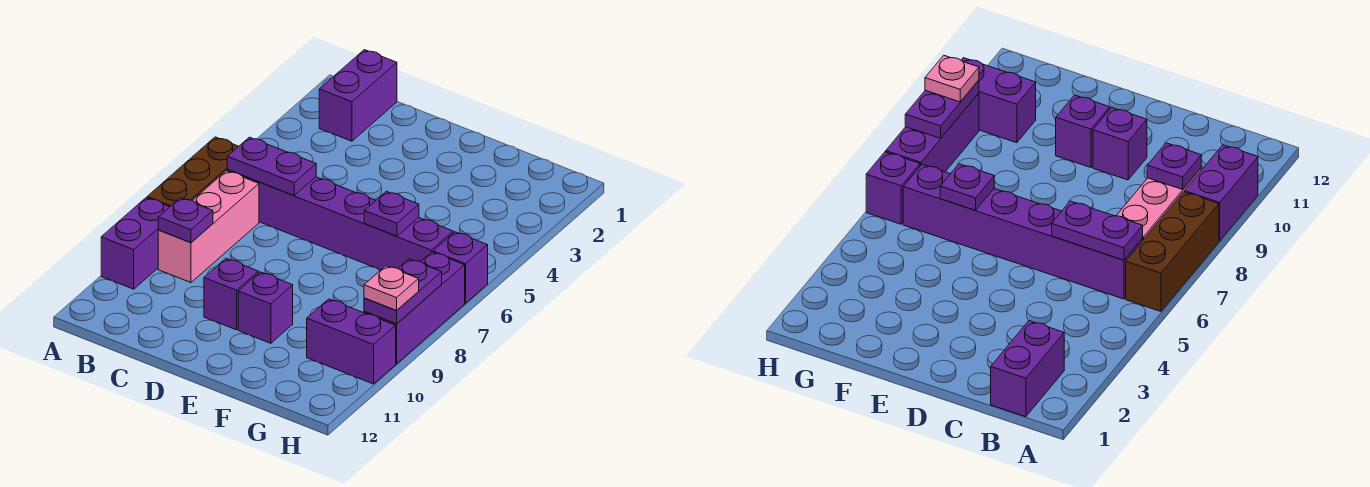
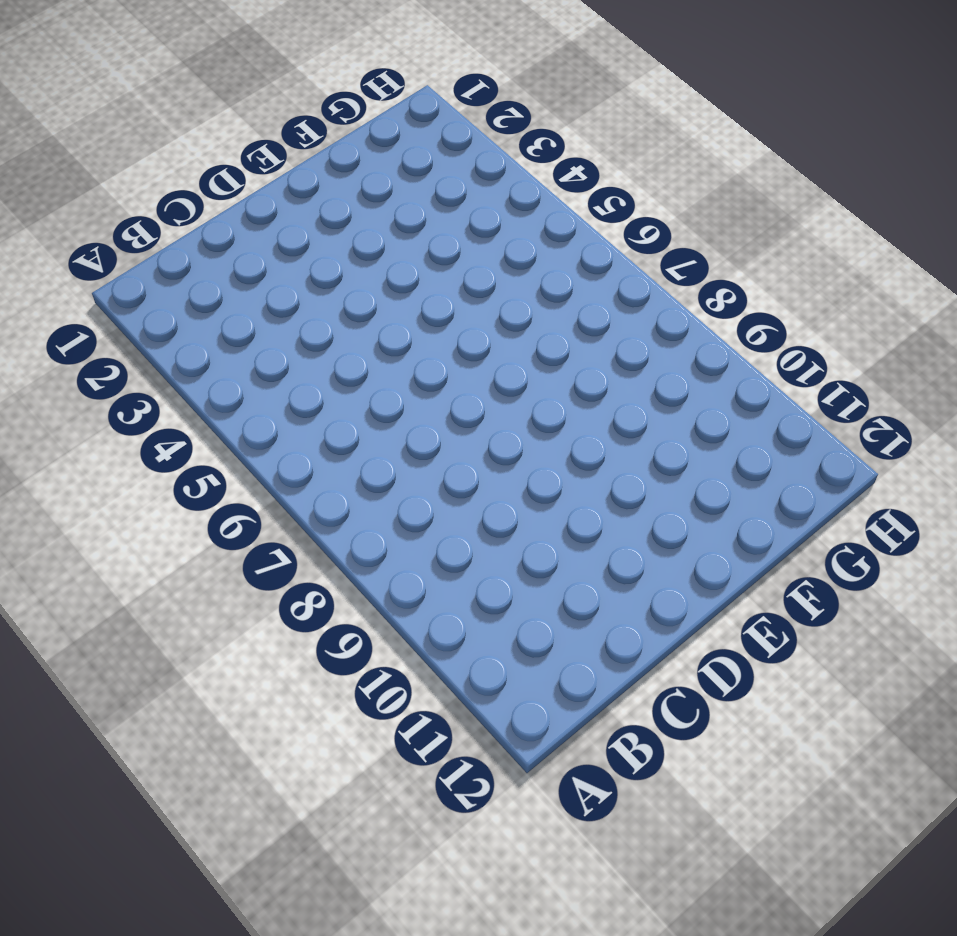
none -> brown brick A6:A8 level 1
none -> purple brick A9:A10 level 1
none -> purple brick B1:B2 level 1

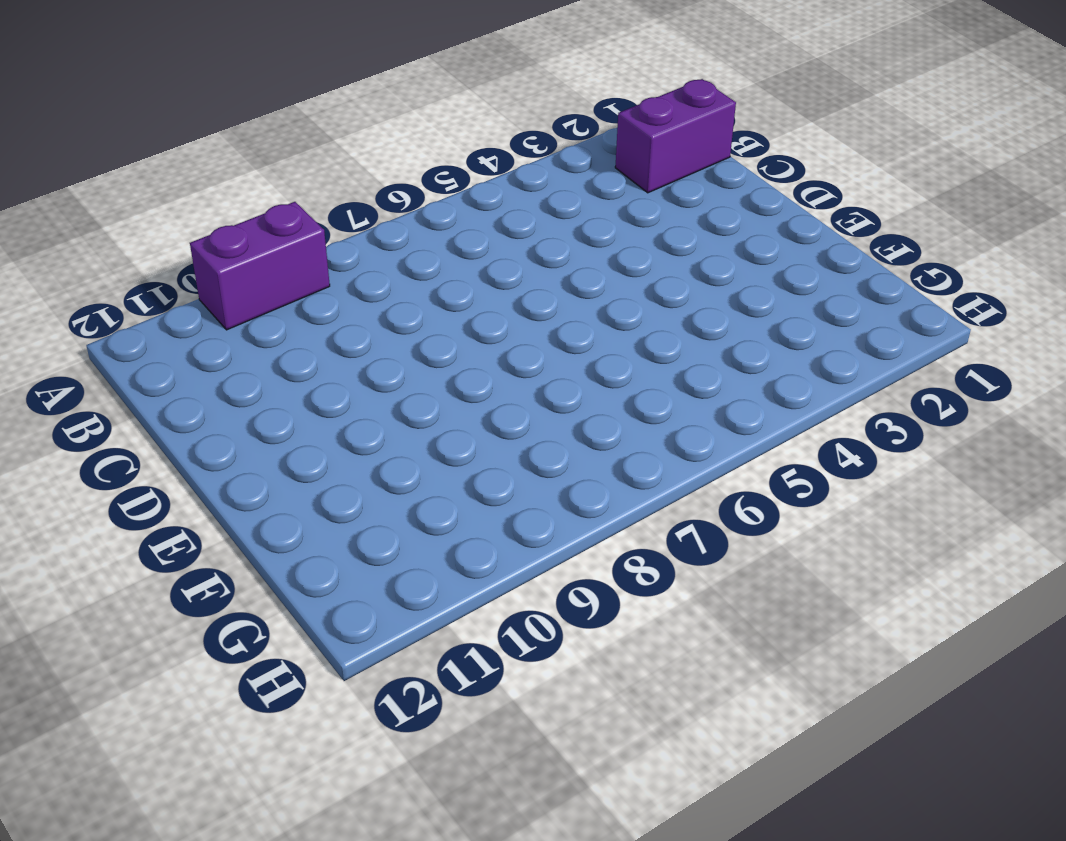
none -> brown brick A6:A8 level 1
none -> purple brick B6:G6 level 1
none -> pink brick B7:B9 level 1

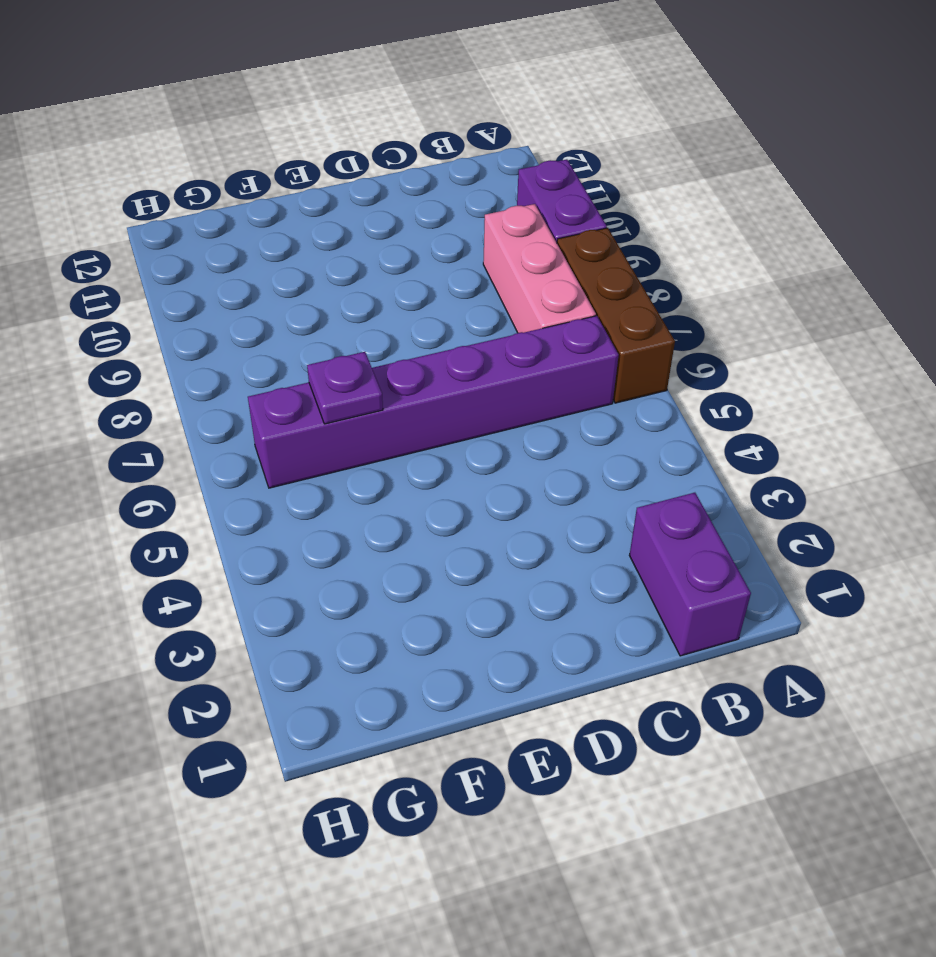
none -> purple brick D10 level 1
none -> purple brick E10 level 1
none -> purple brick G10:H10 level 1

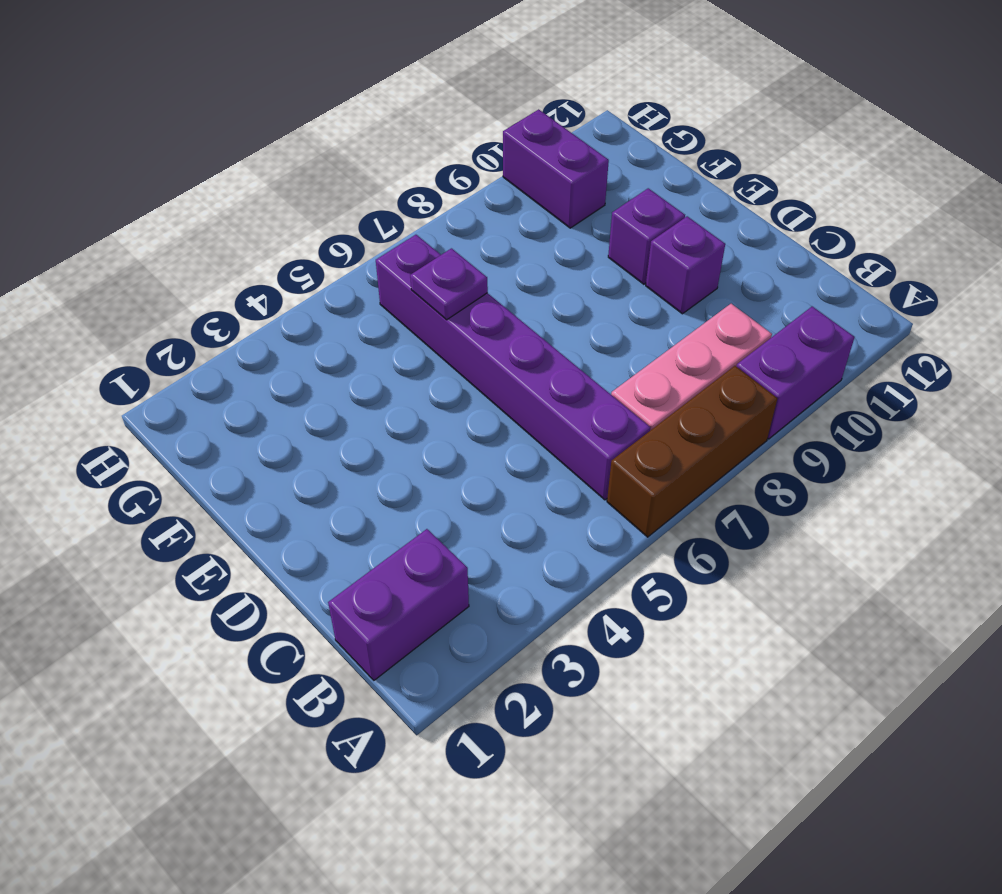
none -> purple brick H6 level 1
none -> purple brick H7:H9 level 1
none -> purple plate B6:C6 level 2

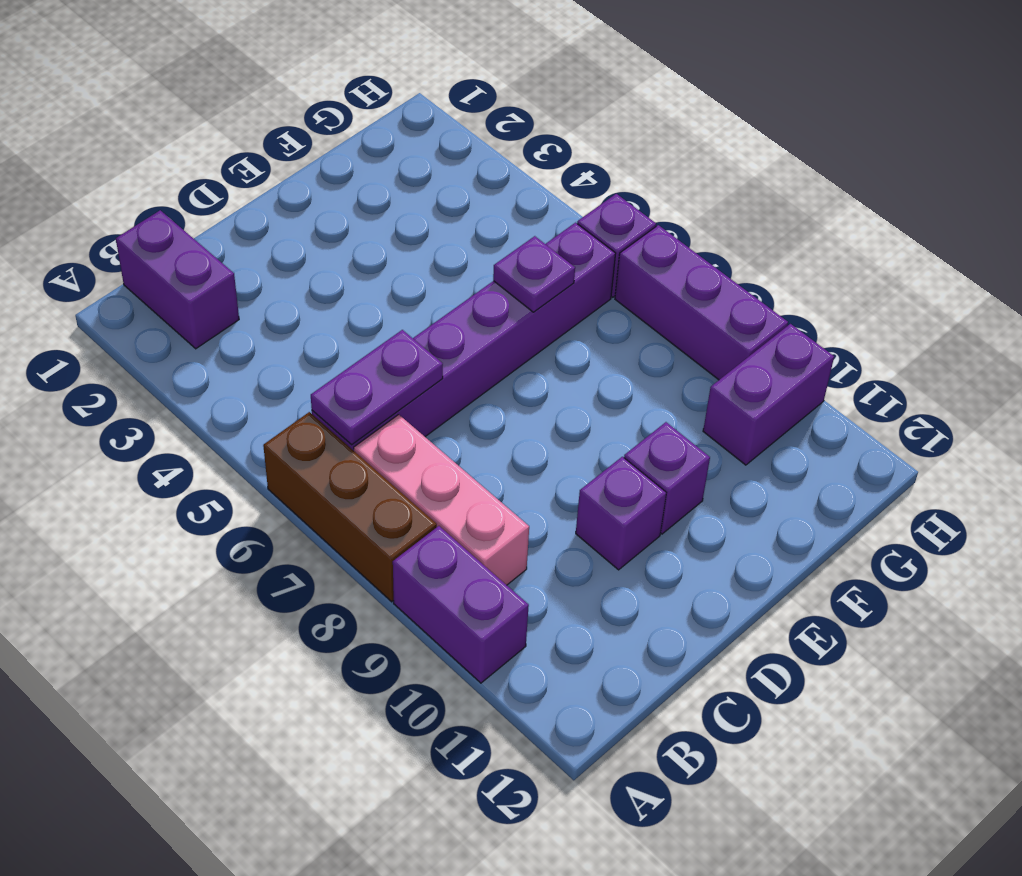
none -> purple plate B9 level 2
none -> purple plate H8:H9 level 2
none -> pink plate H9 level 3

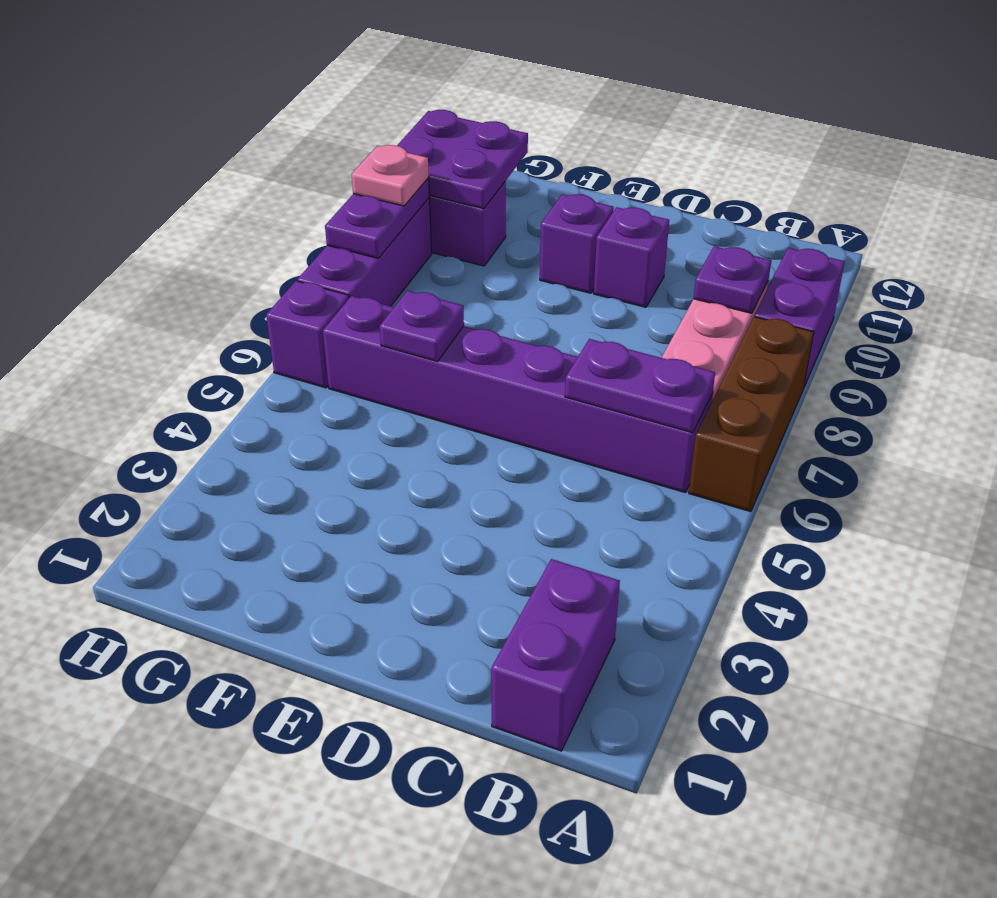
purple plate G10:H11 level 2 -> none

